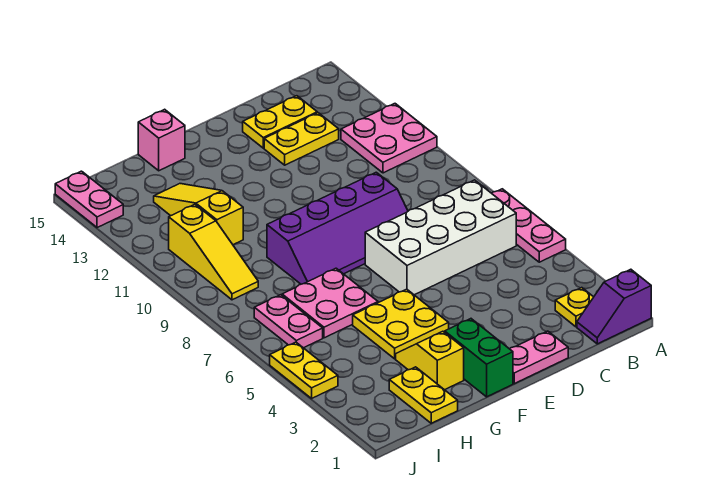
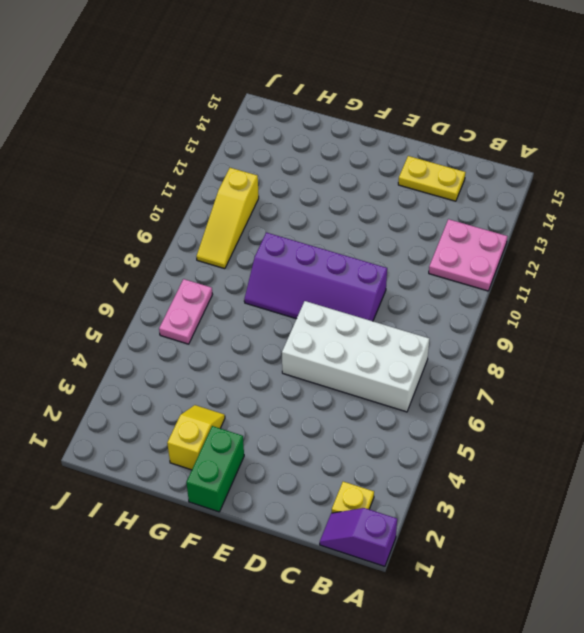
none -> pink plate A5:A7 level 1
none -> yellow plate C13:D13 level 1
none -> pink plate D1:E1 level 1

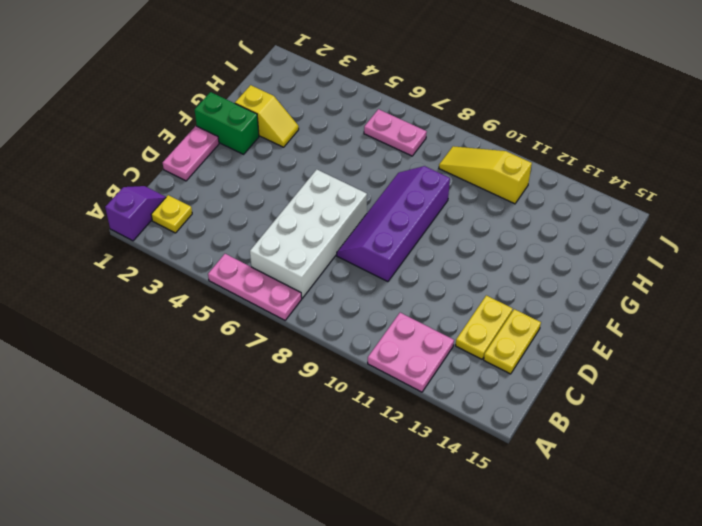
none -> yellow plate F4:G5 level 1
none -> pink plate G6:H7 level 1
none -> pink brick G15 level 1

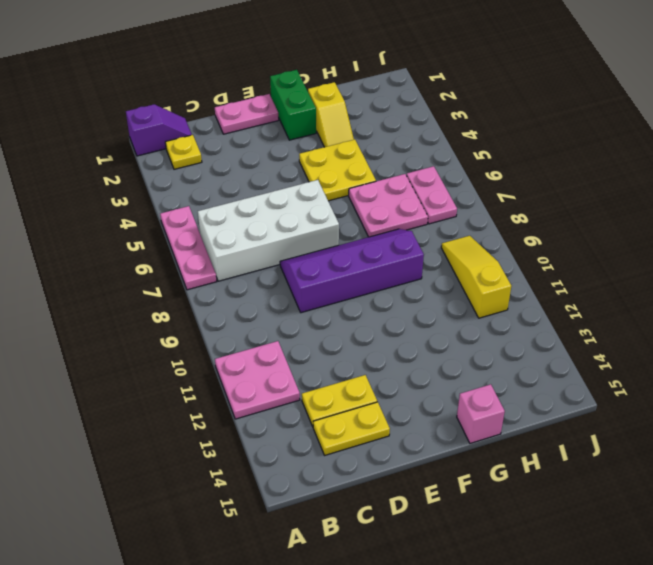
none -> yellow plate H1:H2 level 1
none -> yellow slope H11:H13 level 1 top 11
none -> yellow plate J4:J5 level 1

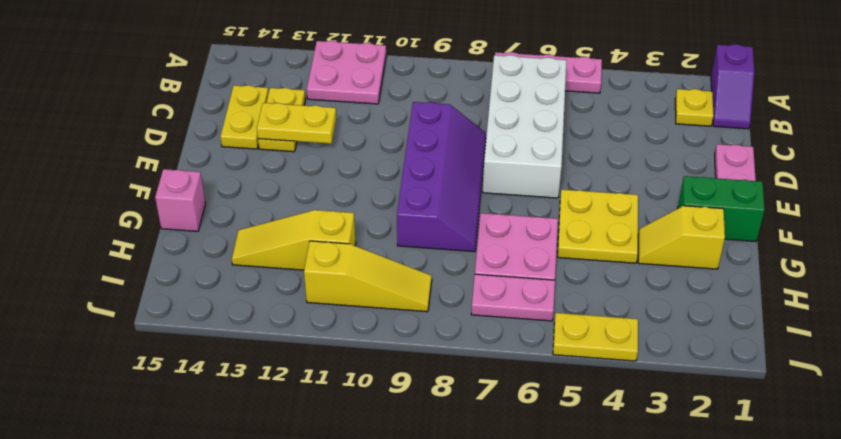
yellow plate D12:D13 level 2 -> yellow plate H1:H2 level 1
none -> pink plate J14:J15 level 1

